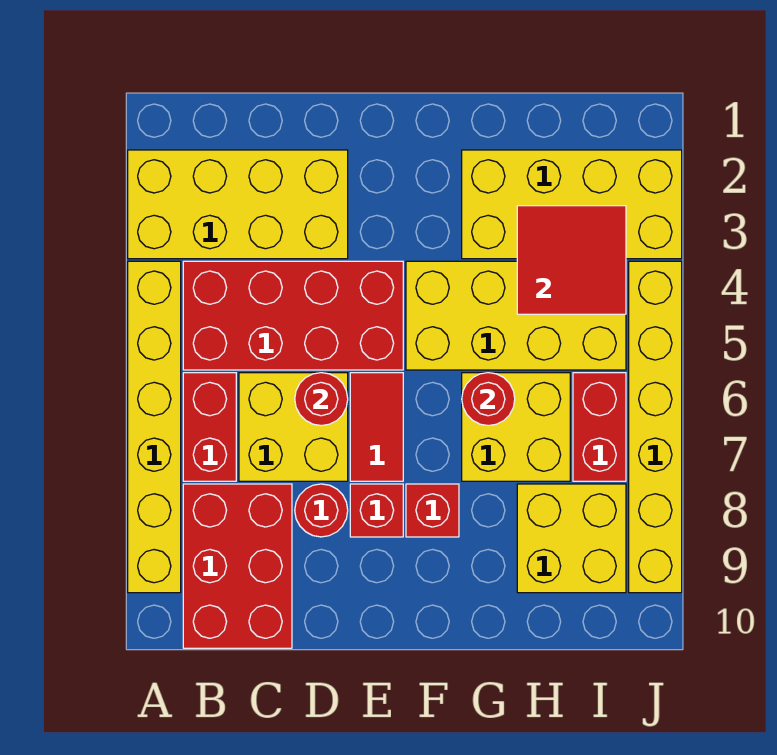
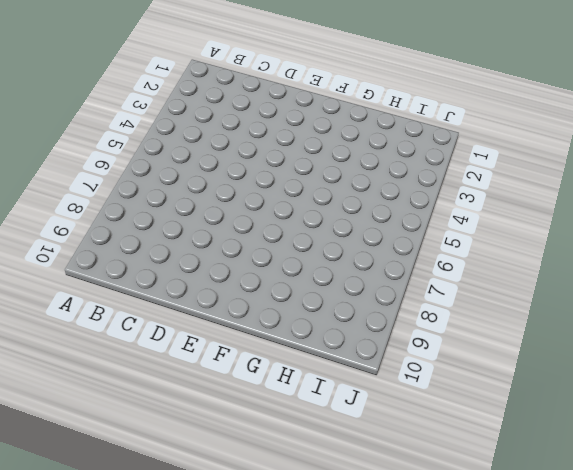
none -> yellow brick A2:D3 level 1
none -> yellow brick A4:A9 level 1
none -> red brick B4:E5 level 1

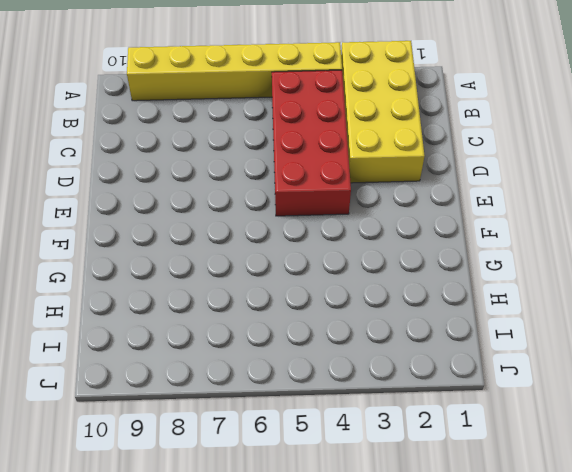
none -> red brick B6:B7 level 1
none -> red brick B8:C10 level 1
none -> yellow brick C6:D7 level 1

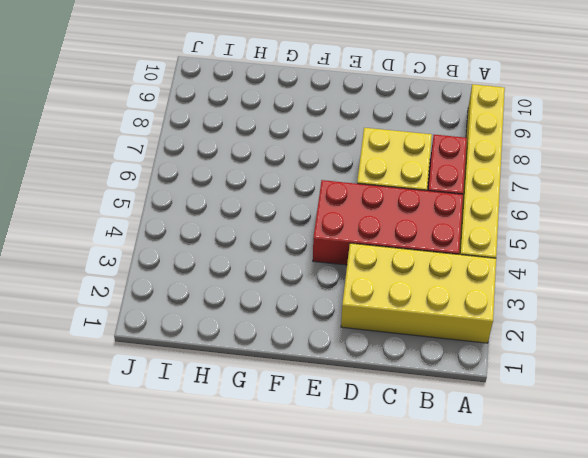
none -> red brick B8:C10 level 1
none -> red round brick D8 level 1
none -> red tile E6:E7 level 1

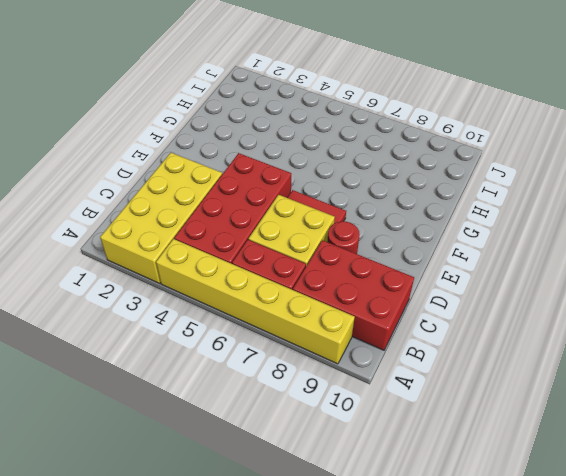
none -> red brick E8 level 1
none -> yellow brick F4:I5 level 1
none -> red brick F8 level 1

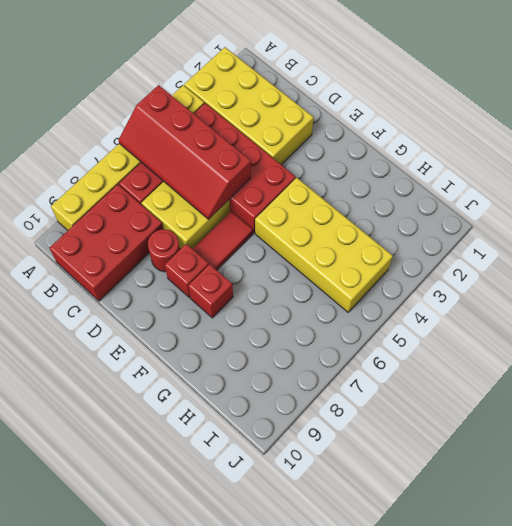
red slope A5:D6 level 2 top 5 -> red round brick D6 level 2
none -> yellow brick G2:J3 level 1
none -> yellow brick G6:H7 level 1
none -> yellow brick H8:I9 level 1

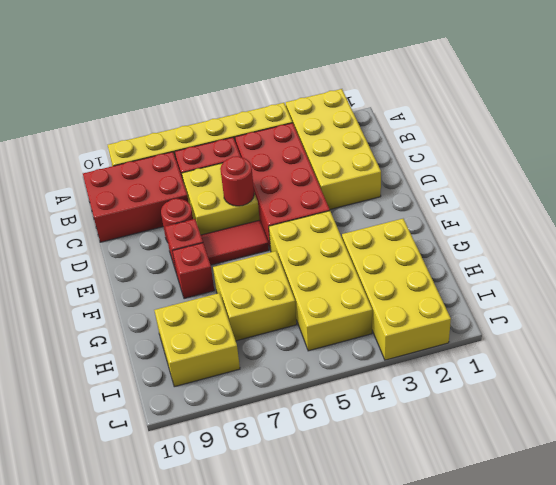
none -> red brick I6:I7 level 1
none -> yellow brick J4:J9 level 1
none -> red round brick G6 level 2

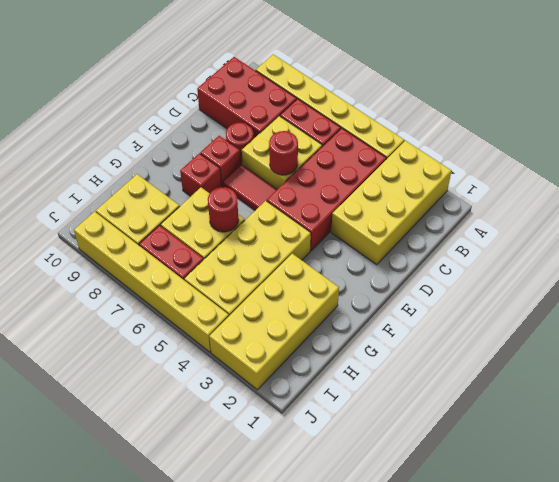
none -> red tile H3:I4 level 2

